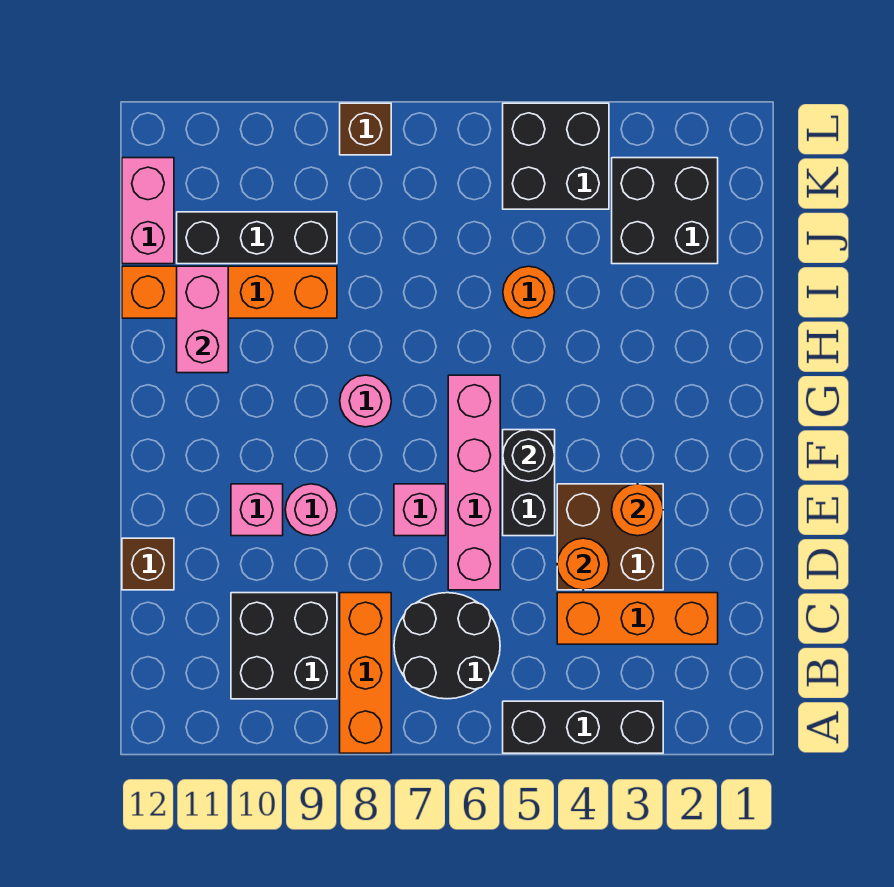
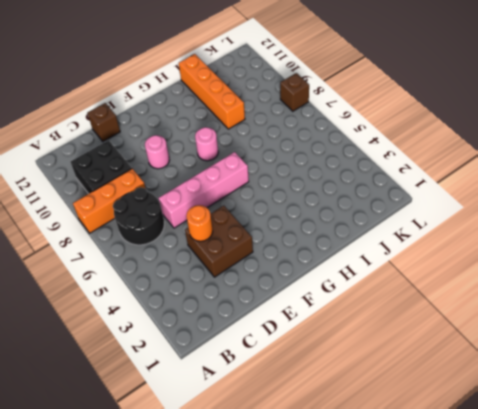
none -> black brick A3:A5 level 1
none -> orange brick C2:C4 level 1
none -> black brick E5:F5 level 1

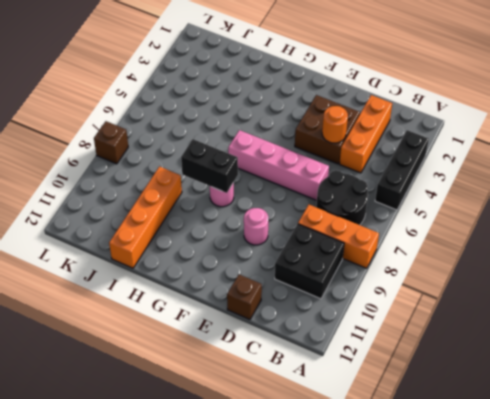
black brick G8:H8 level 2 -> black brick E5:F5 level 1
none -> pink brick E7 level 1
none -> pink brick E10 level 1
none -> orange round brick I5 level 1

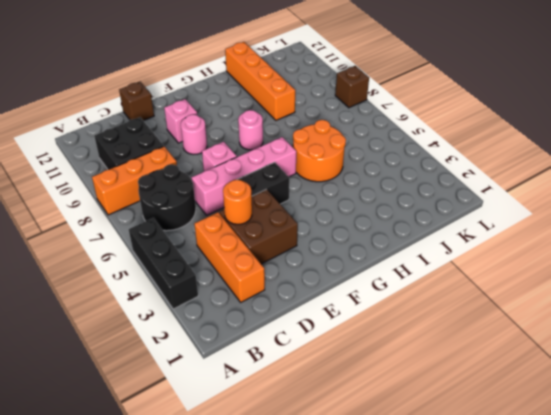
orange round brick H5:I6 level 1 -> orange round brick I5 level 1
none -> black brick J2:K3 level 1
none -> black brick J9:J11 level 1
none -> pink brick J12:K12 level 1

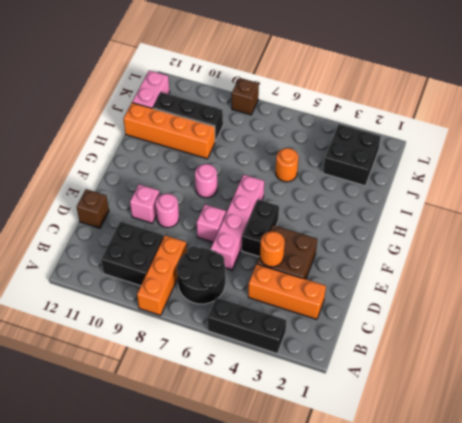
none -> black brick K4:L5 level 1
none -> orange round brick E3 level 2
none -> black round brick F5 level 2

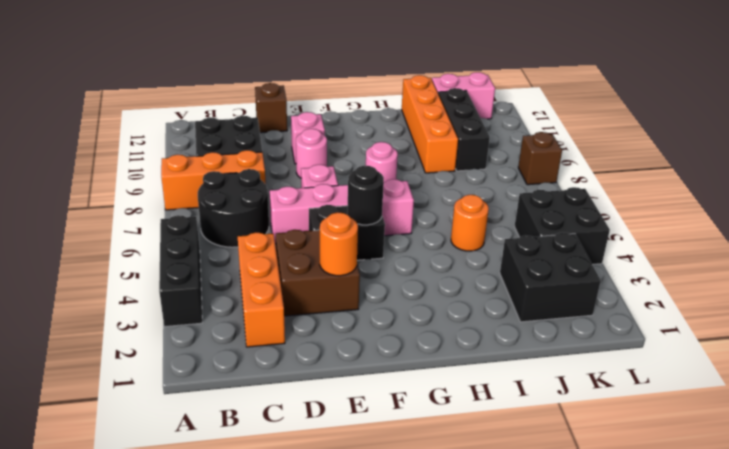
none -> orange round brick D4 level 2
none -> pink brick H11:I11 level 2

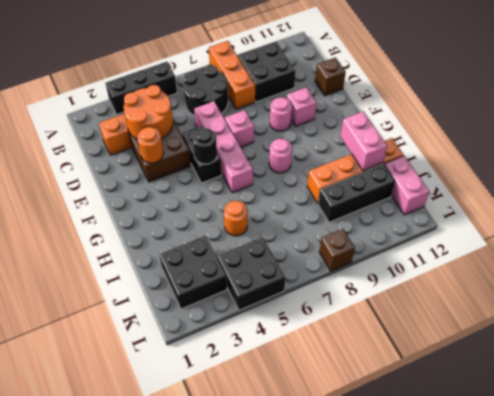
orange round brick C3:D4 level 2 -> orange round brick D4 level 2

